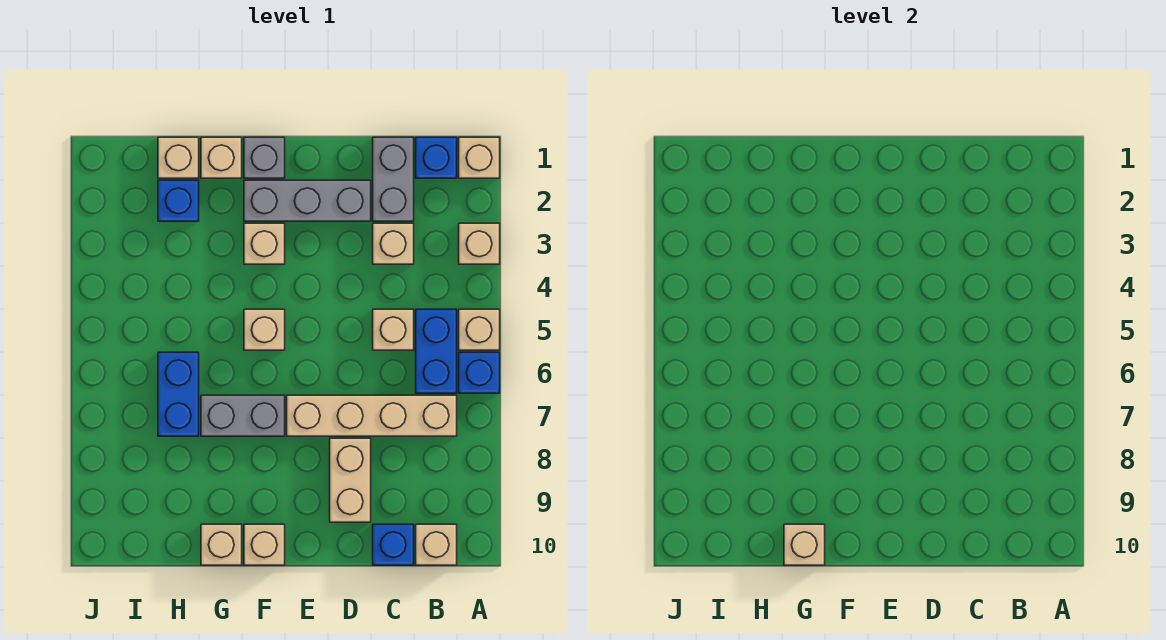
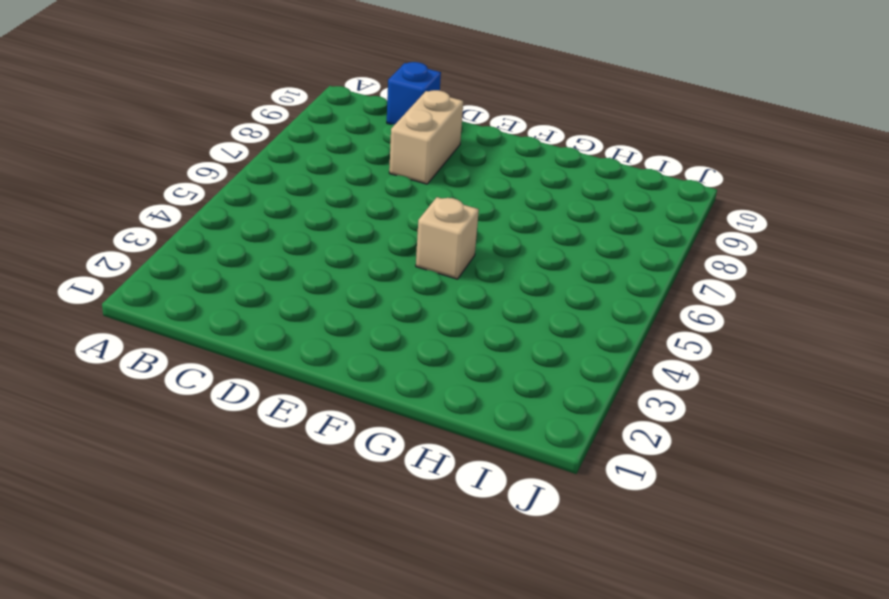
none -> tan brick A1 level 1
none -> tan brick A3 level 1
none -> tan brick A5 level 1

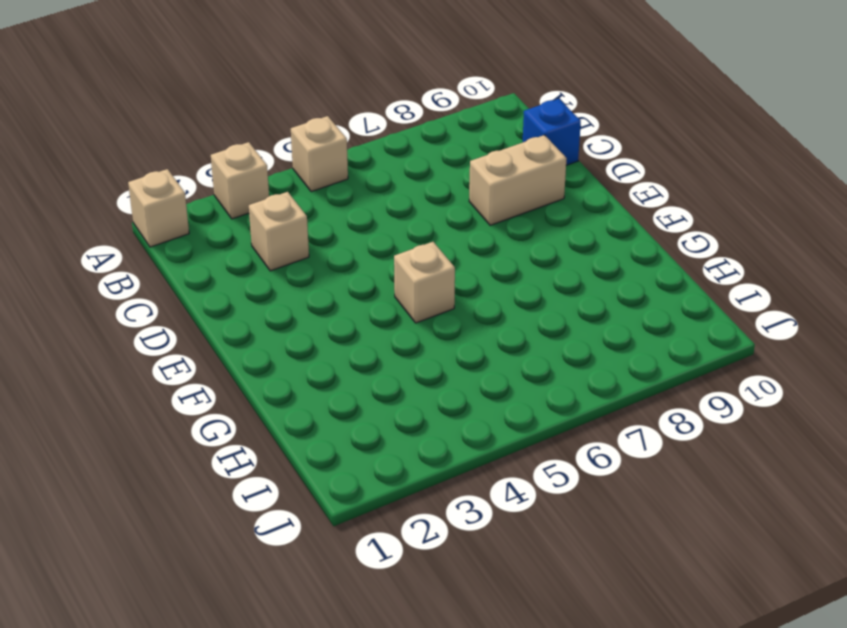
none -> blue brick A6 level 1
none -> blue brick B1 level 1
none -> blue brick B5:B6 level 1

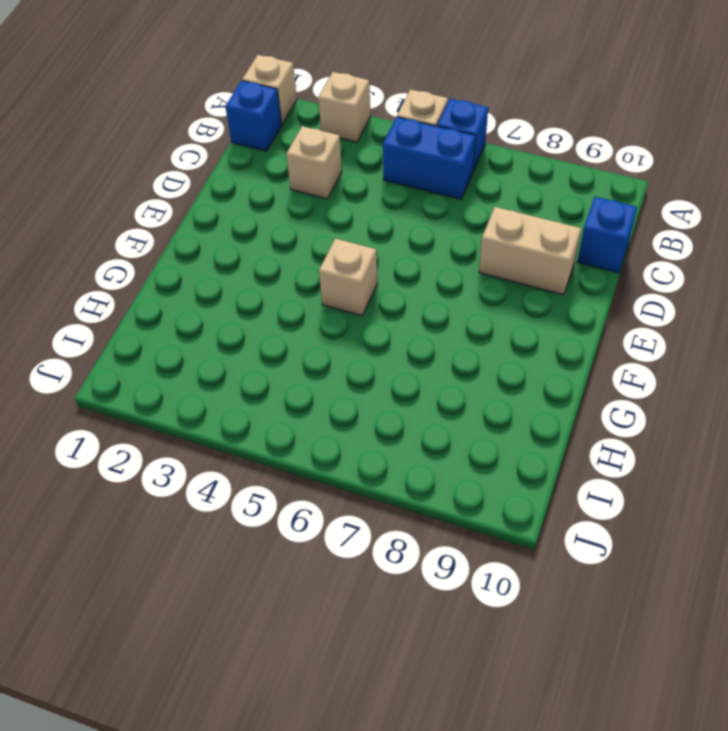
none -> tan brick B7:E7 level 1
none -> tan brick B10 level 1
none -> grey brick C1:C2 level 1

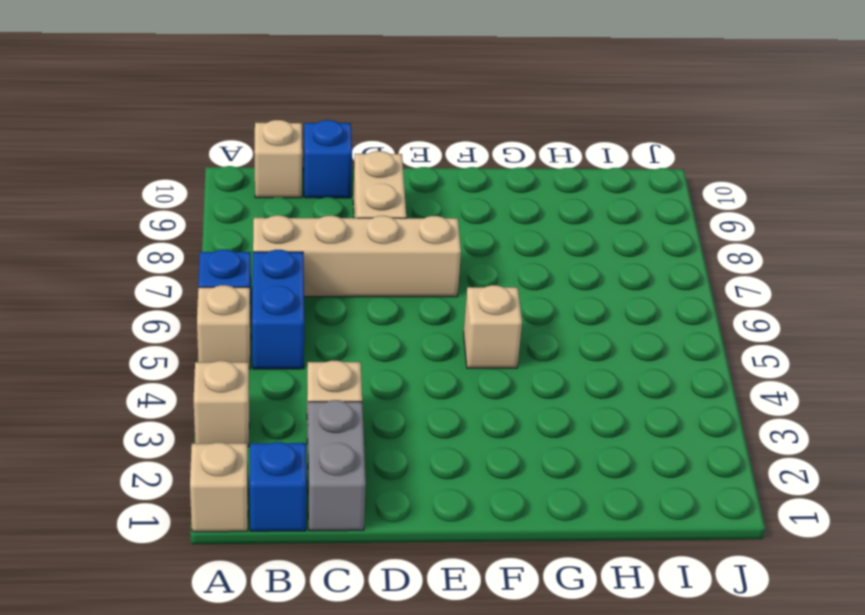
none -> tan brick C5 level 1
none -> grey brick D2:F2 level 1
none -> grey brick F1 level 1

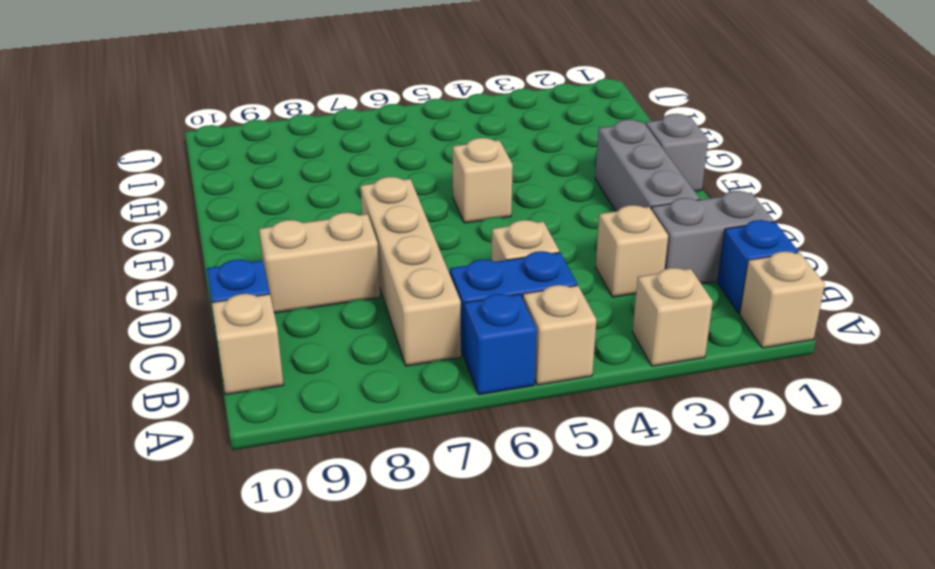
none -> tan brick F3 level 1
none -> grey brick F7:G7 level 1
none -> tan brick F10 level 1

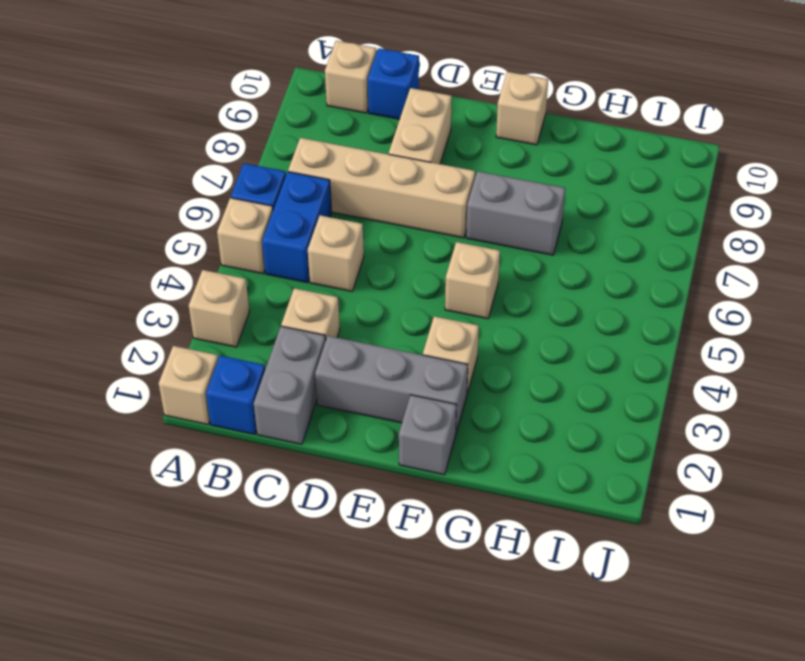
none -> tan brick G1 level 1
none -> tan brick G10 level 1
none -> tan brick H1 level 1

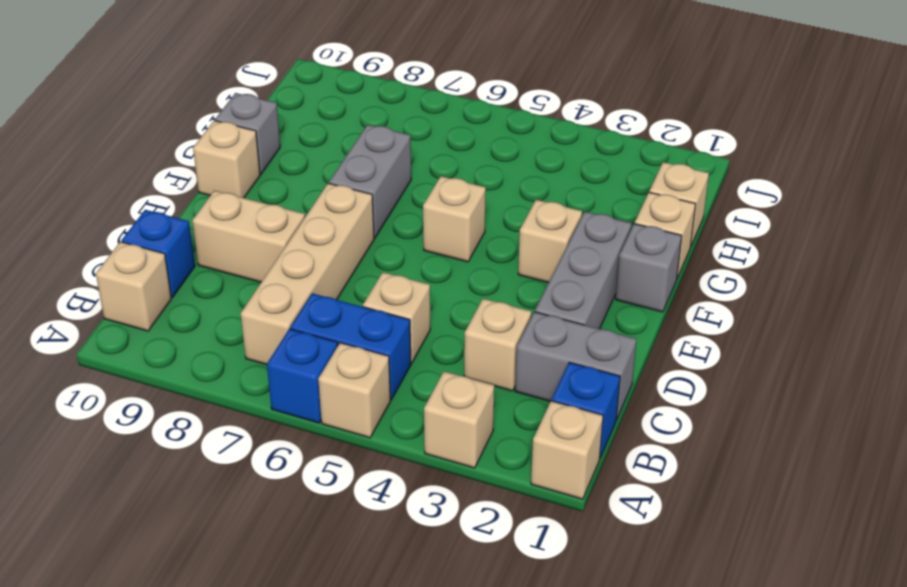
grey brick G10 level 1 -> tan brick G10 level 1
none -> blue brick H2 level 1
none -> blue brick H6:H7 level 1
none -> tan brick G10 level 2

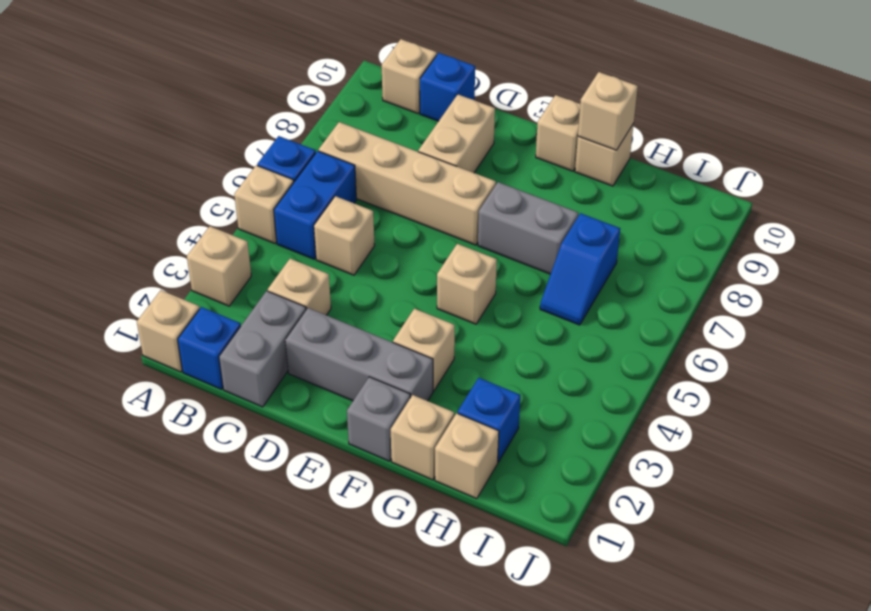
blue slope H6:H7 level 1 top 7 -> blue brick H6:H7 level 1

